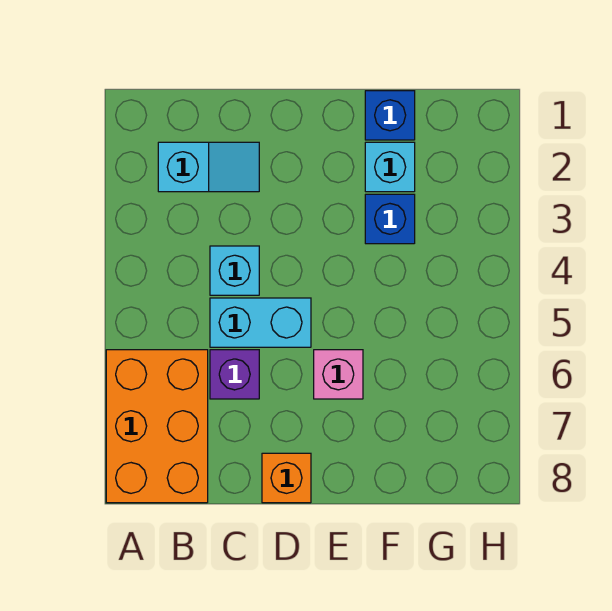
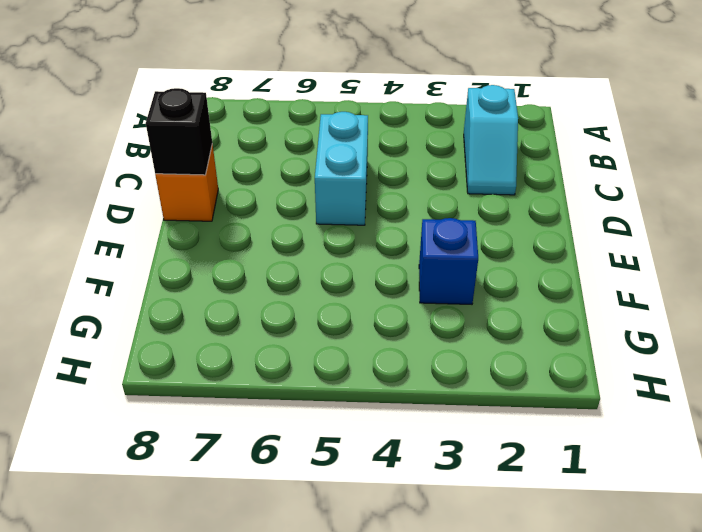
black brick D8 level 2 -> none
none -> orange brick A6:B8 level 1
none -> cyan brick C4 level 1

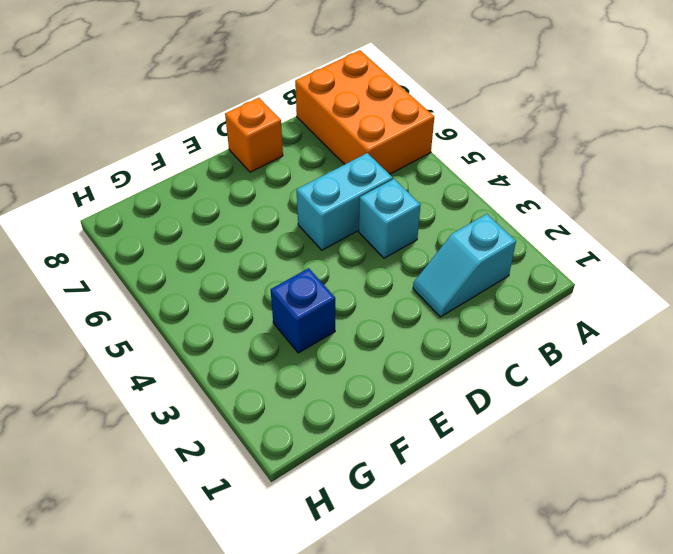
none -> purple brick C6 level 1
none -> pink brick E6 level 1

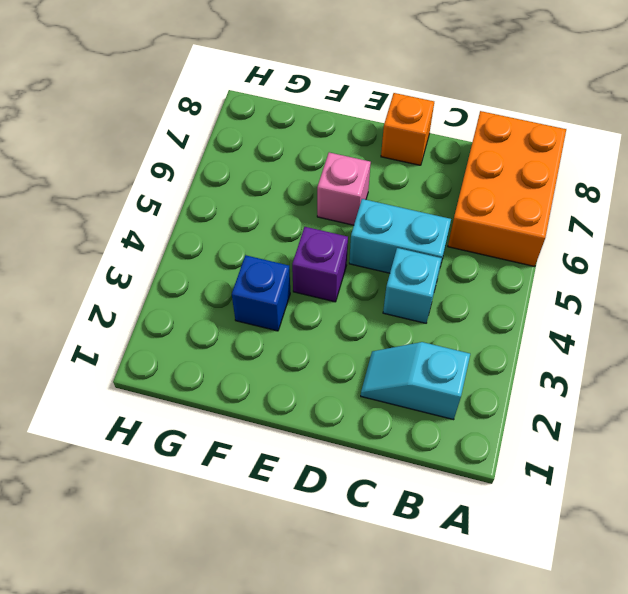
purple brick E4 level 1 -> purple brick C6 level 1
none -> blue brick F1 level 1
none -> cyan brick F2 level 1

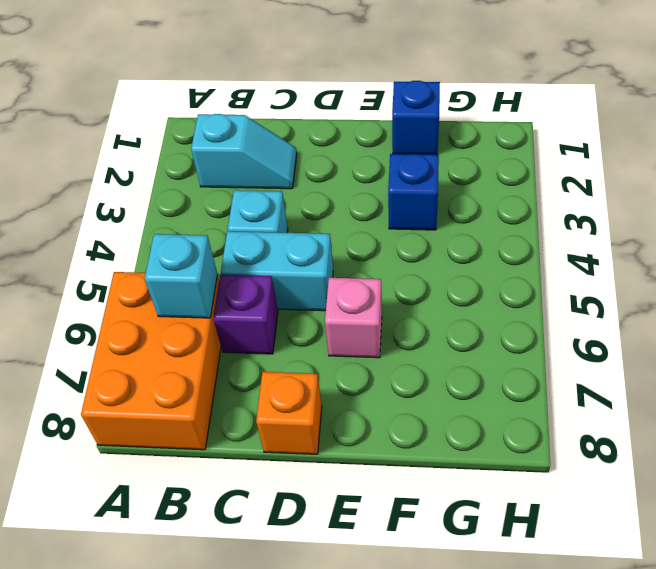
cyan brick B6 level 2 -> cyan brick F2 level 1

